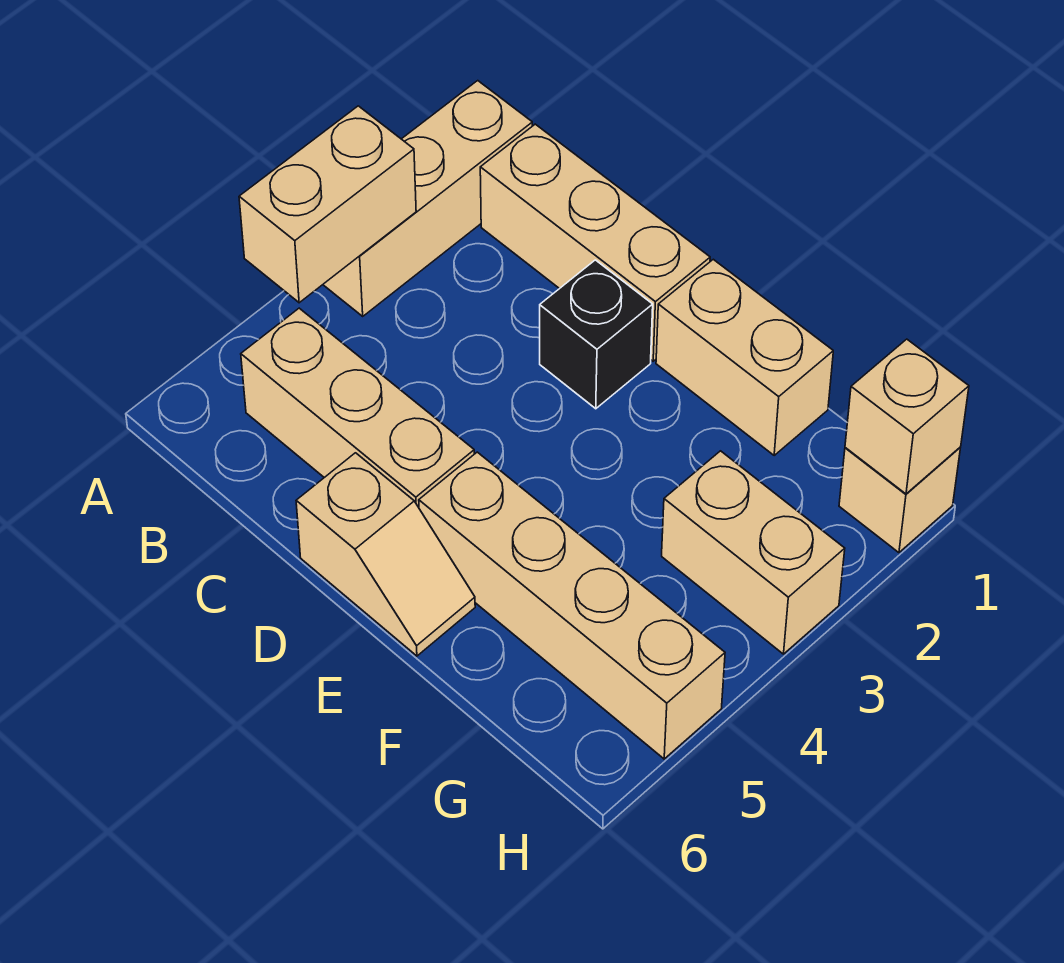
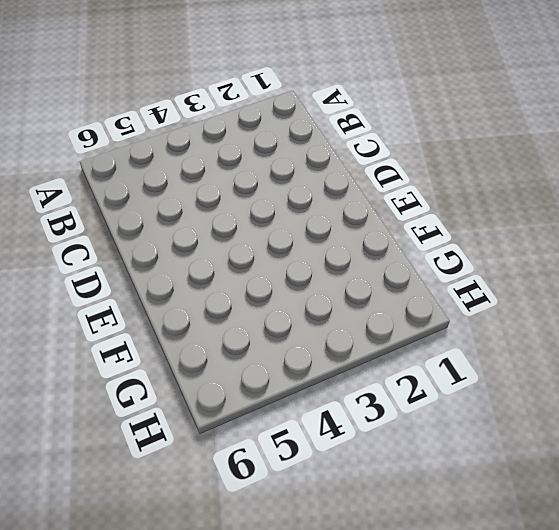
none -> tan brick A1:A3 level 1
none -> tan brick B1:D1 level 1

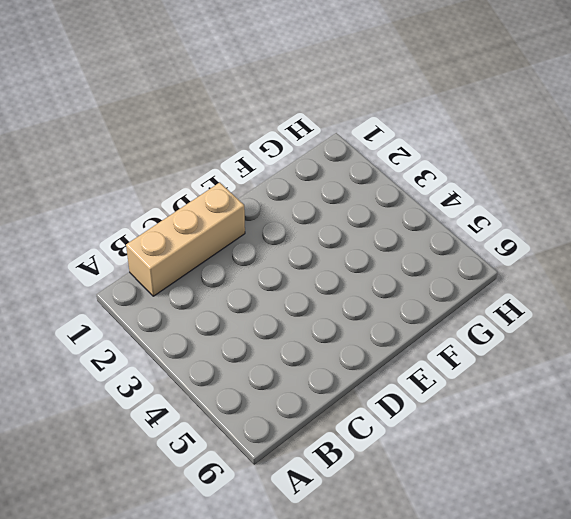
none -> tan brick A1:A3 level 1
none -> tan brick B5:D5 level 1

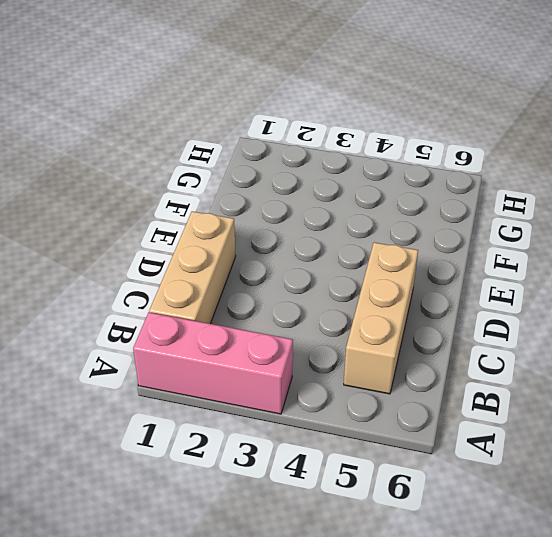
pink brick A1:A3 level 1 -> tan brick A1:A3 level 1
none -> black brick D2 level 1
none -> tan slope D6:E6 level 1 top D

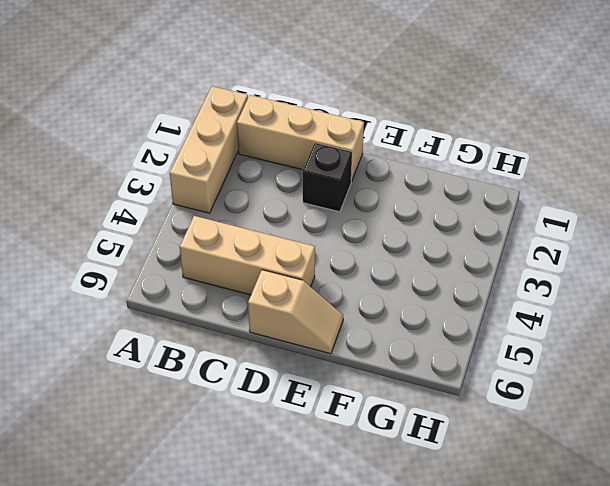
none -> tan brick E1:F1 level 1
none -> tan brick E5:H5 level 1

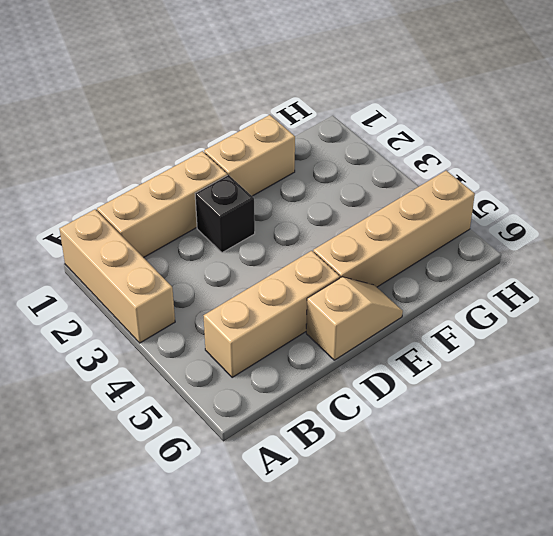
none -> tan brick G3:H3 level 1
none -> tan brick H1 level 1

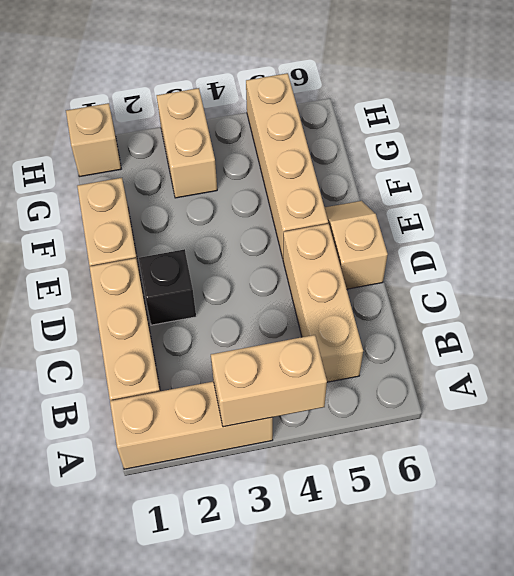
none -> tan brick H1 level 2

